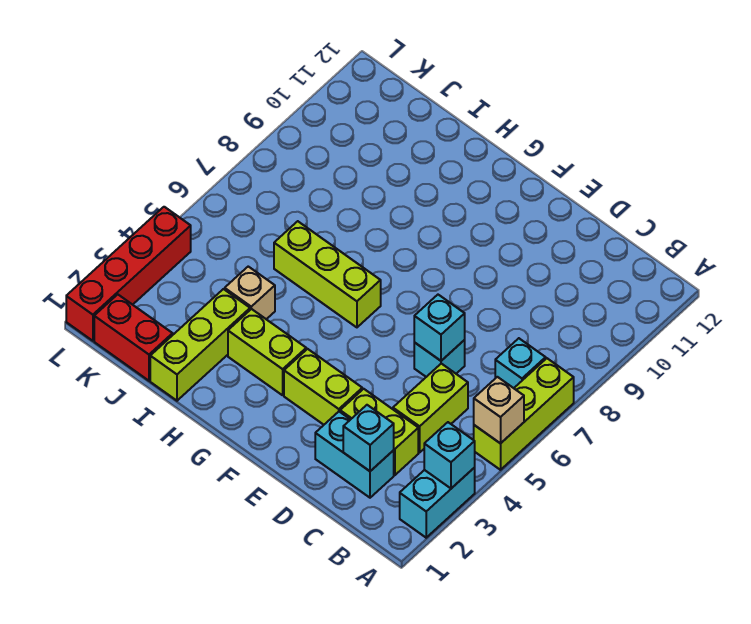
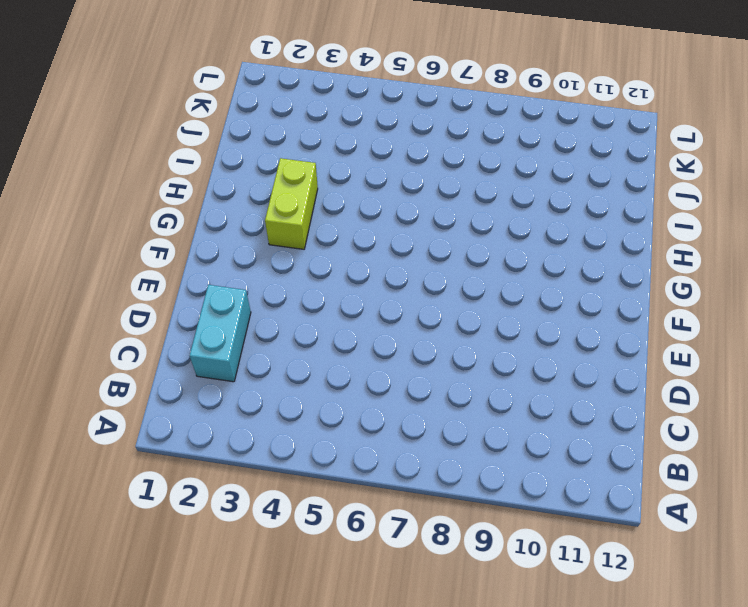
none -> cyan brick A2:A3 level 1
none -> lime brick A5:A7 level 1
none -> cyan brick B7 level 1

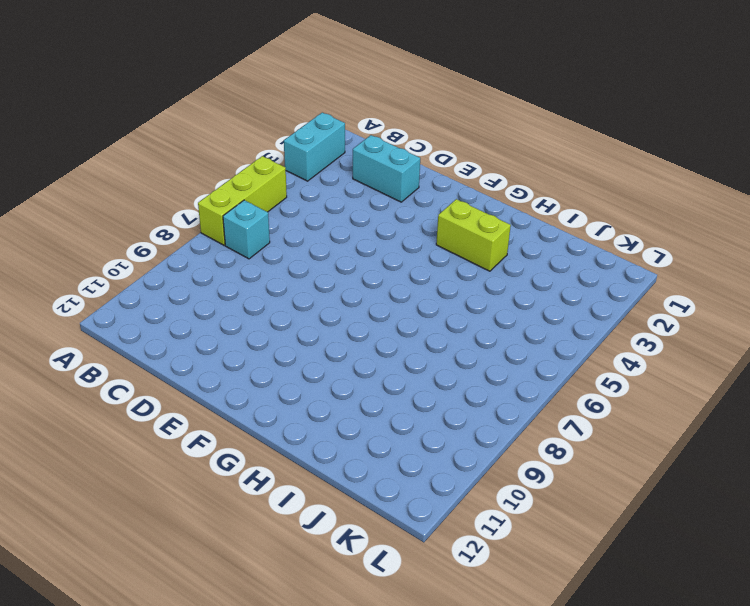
none -> lime brick C3:D3 level 1
none -> lime brick C4:C5 level 1
none -> cyan brick D6 level 1

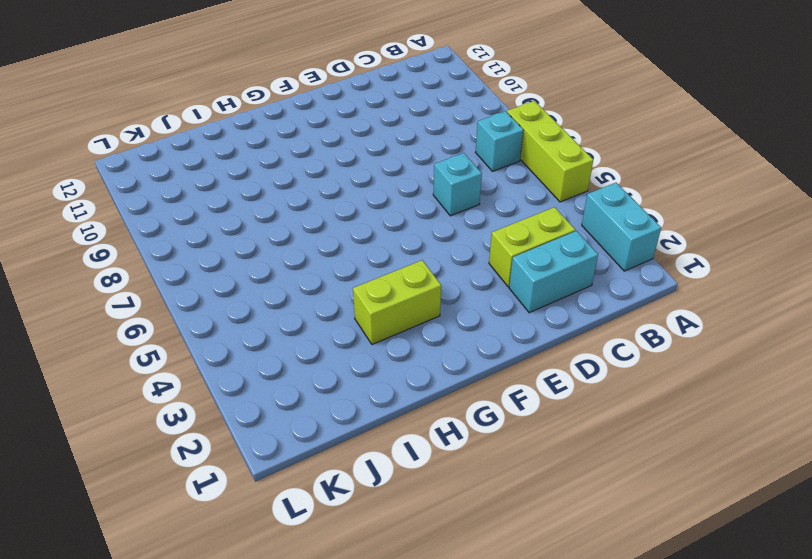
none -> lime brick C4:C5 level 1
none -> lime brick E3:F3 level 1
none -> lime brick G6:I6 level 1

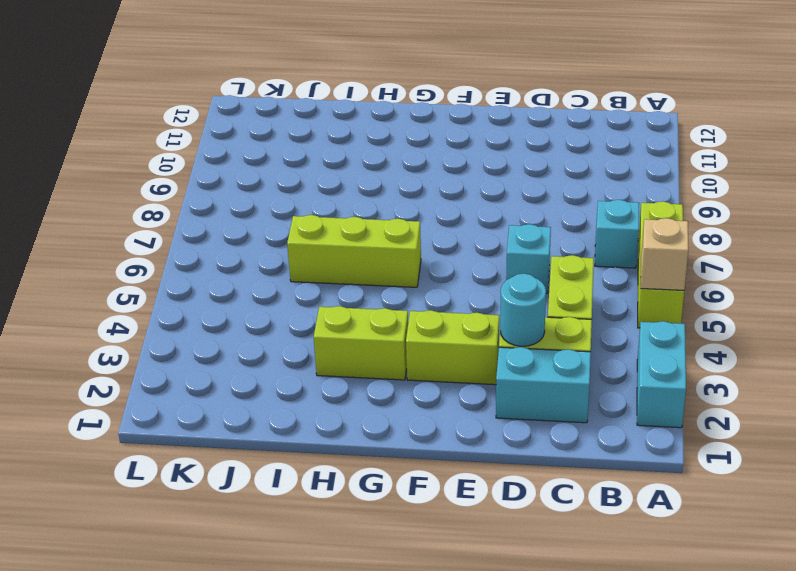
cyan round brick D3 level 2 -> none
none -> lime brick I1:I3 level 1
none -> tan brick I4 level 1
none -> red brick J1:K1 level 1

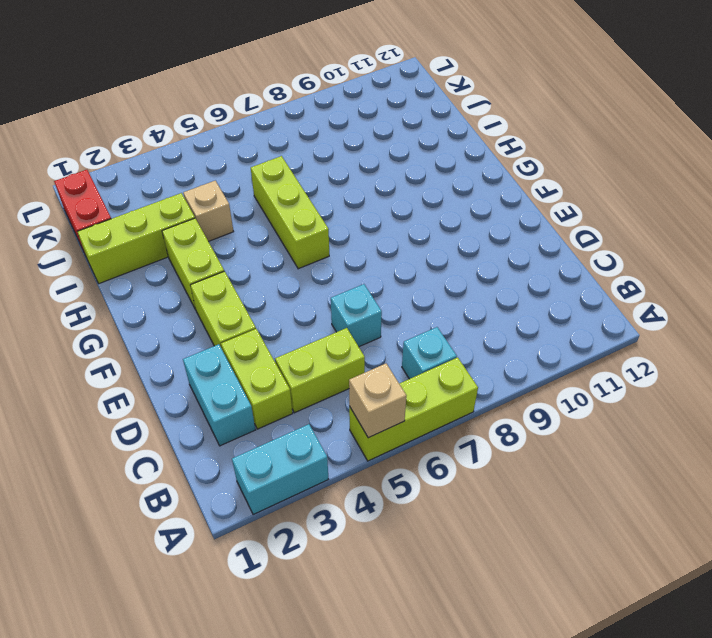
none -> red brick L1:L4 level 1
none -> cyan brick A3 level 2
none -> cyan brick C2 level 2

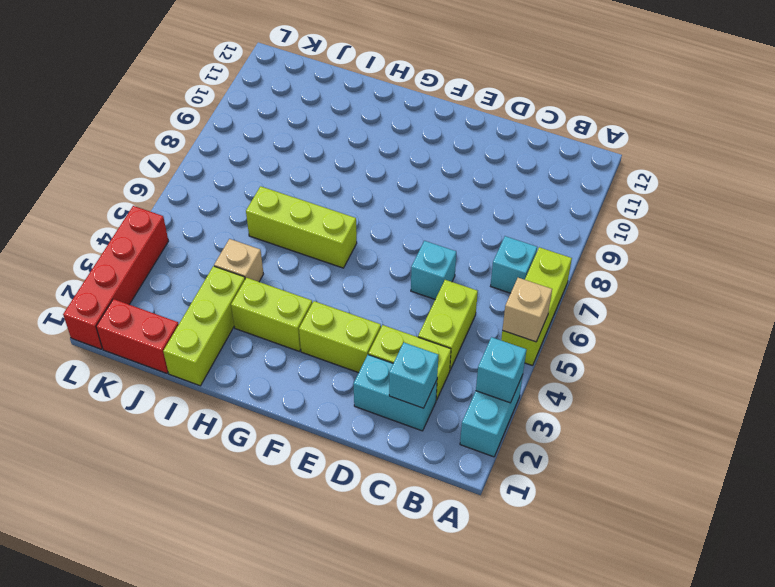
none -> cyan brick D6 level 2

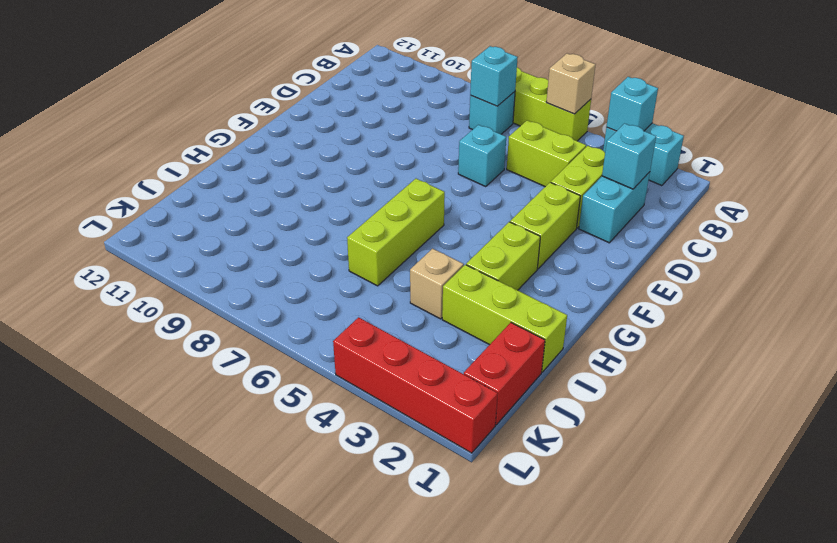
cyan brick B7 level 2 -> cyan brick D6 level 2

